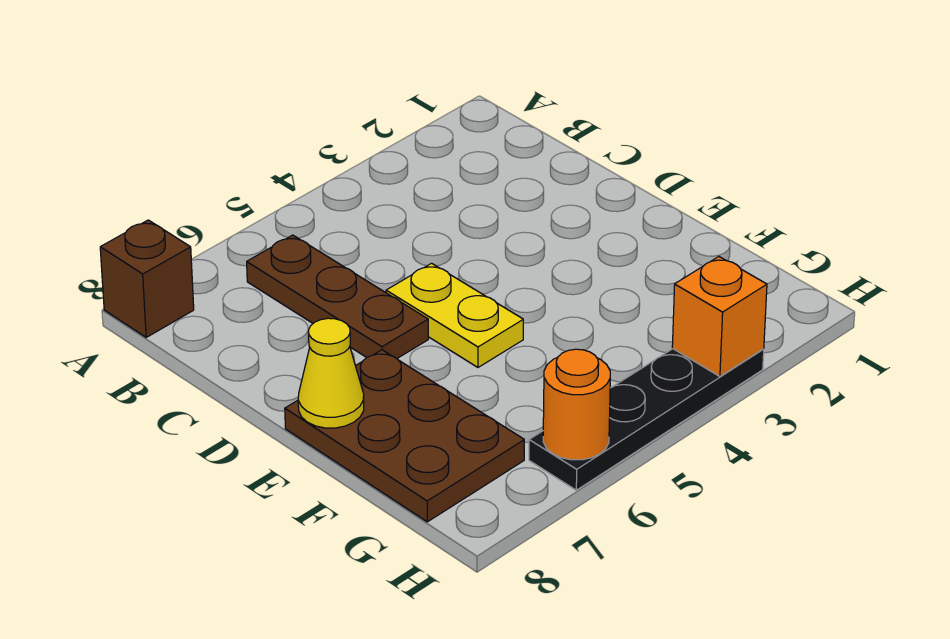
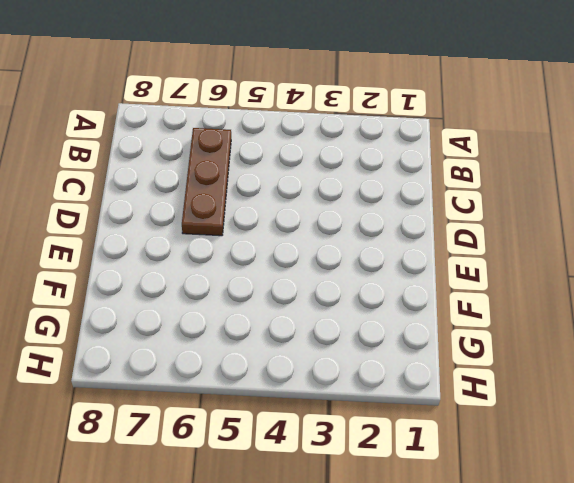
none -> brown brick A8 level 1
none -> yellow plate D5:E5 level 1

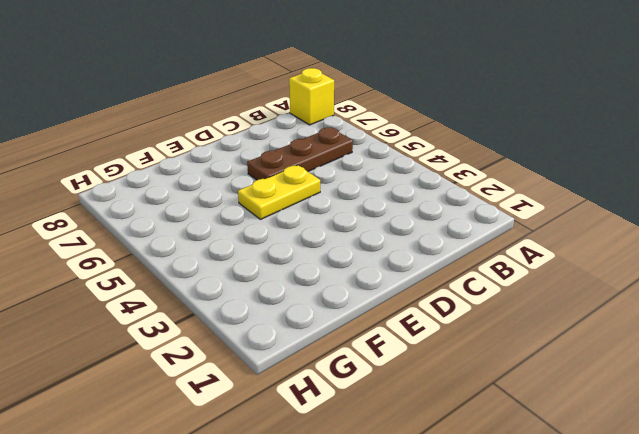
yellow brick A8 level 1 -> brown brick A8 level 1
none -> brown plate E7:G8 level 1
none -> black plate H3:H6 level 1

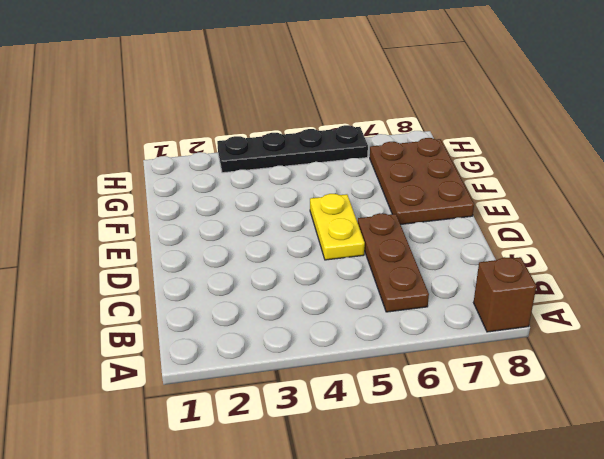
none -> yellow cone E8 level 2
none -> orange brick H3 level 2

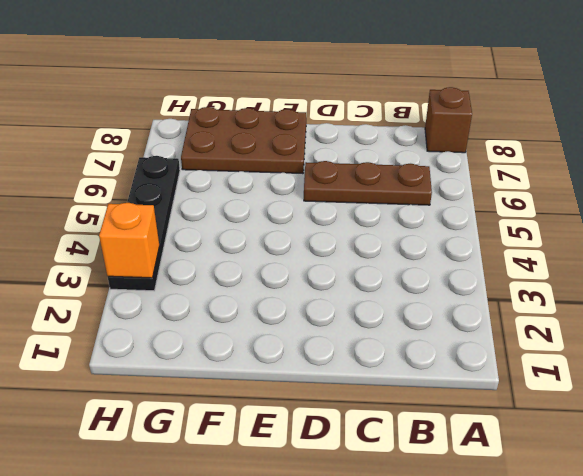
none -> yellow plate D5:E5 level 1
none -> yellow cone E8 level 2

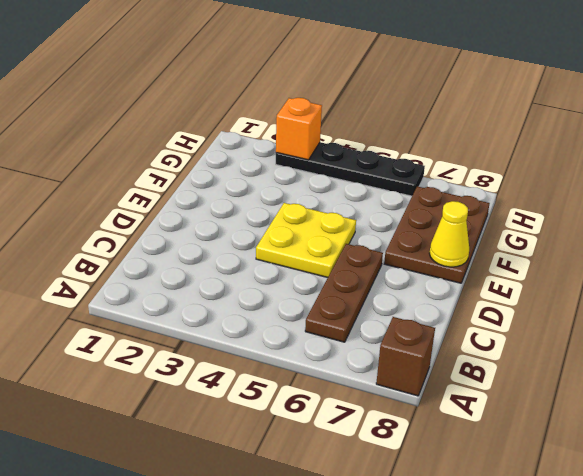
yellow plate D4:E5 level 1 -> yellow plate D5:E5 level 1
none -> orange round brick H6 level 2

